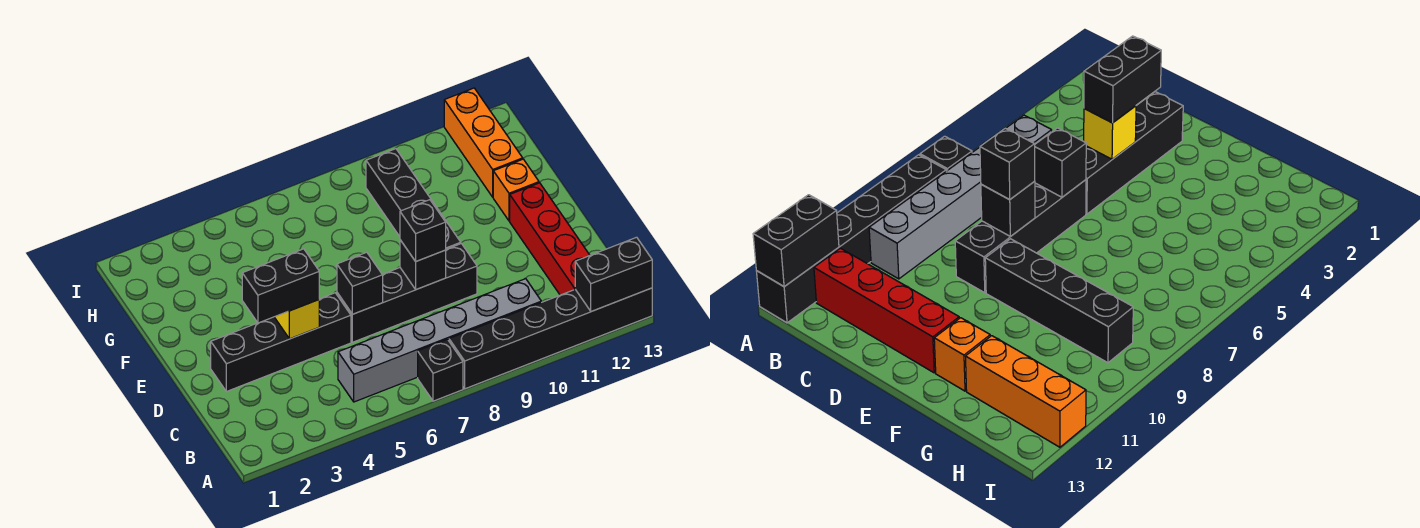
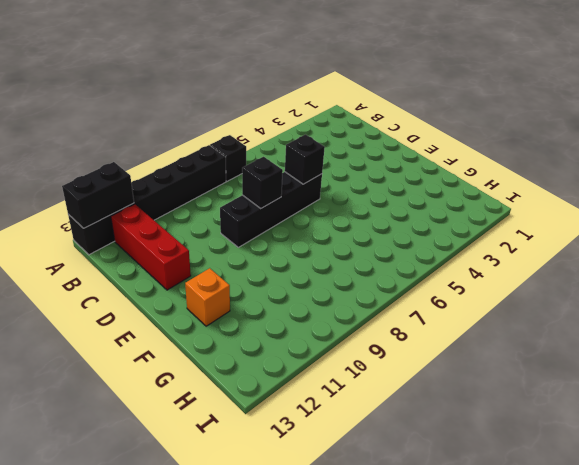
red brick B12:D12 level 1 -> red brick B12:E12 level 1
none -> grey brick B5:B10 level 1
none -> black brick D2:D5 level 1
none -> black brick E9:H9 level 1

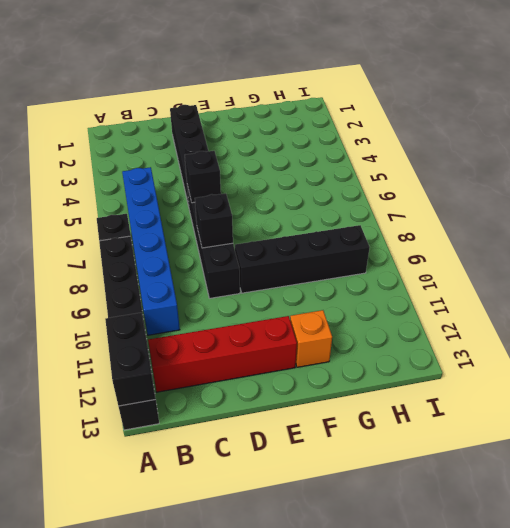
blue brick B5:B10 level 1 -> grey brick B5:B10 level 1
none -> orange brick G12:I12 level 1
none -> yellow brick D4 level 2
none -> black brick D3:D4 level 3

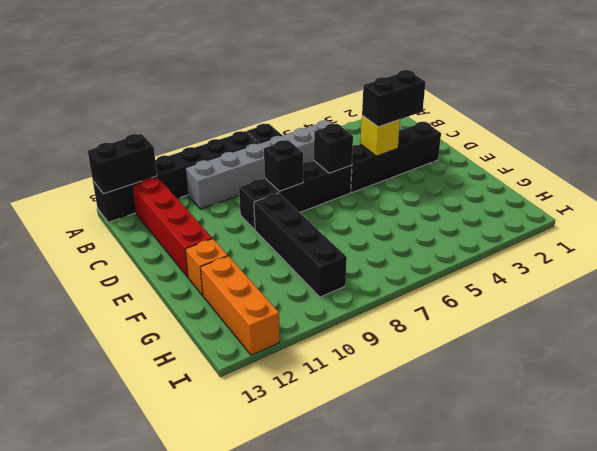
none -> black brick D8 level 3

